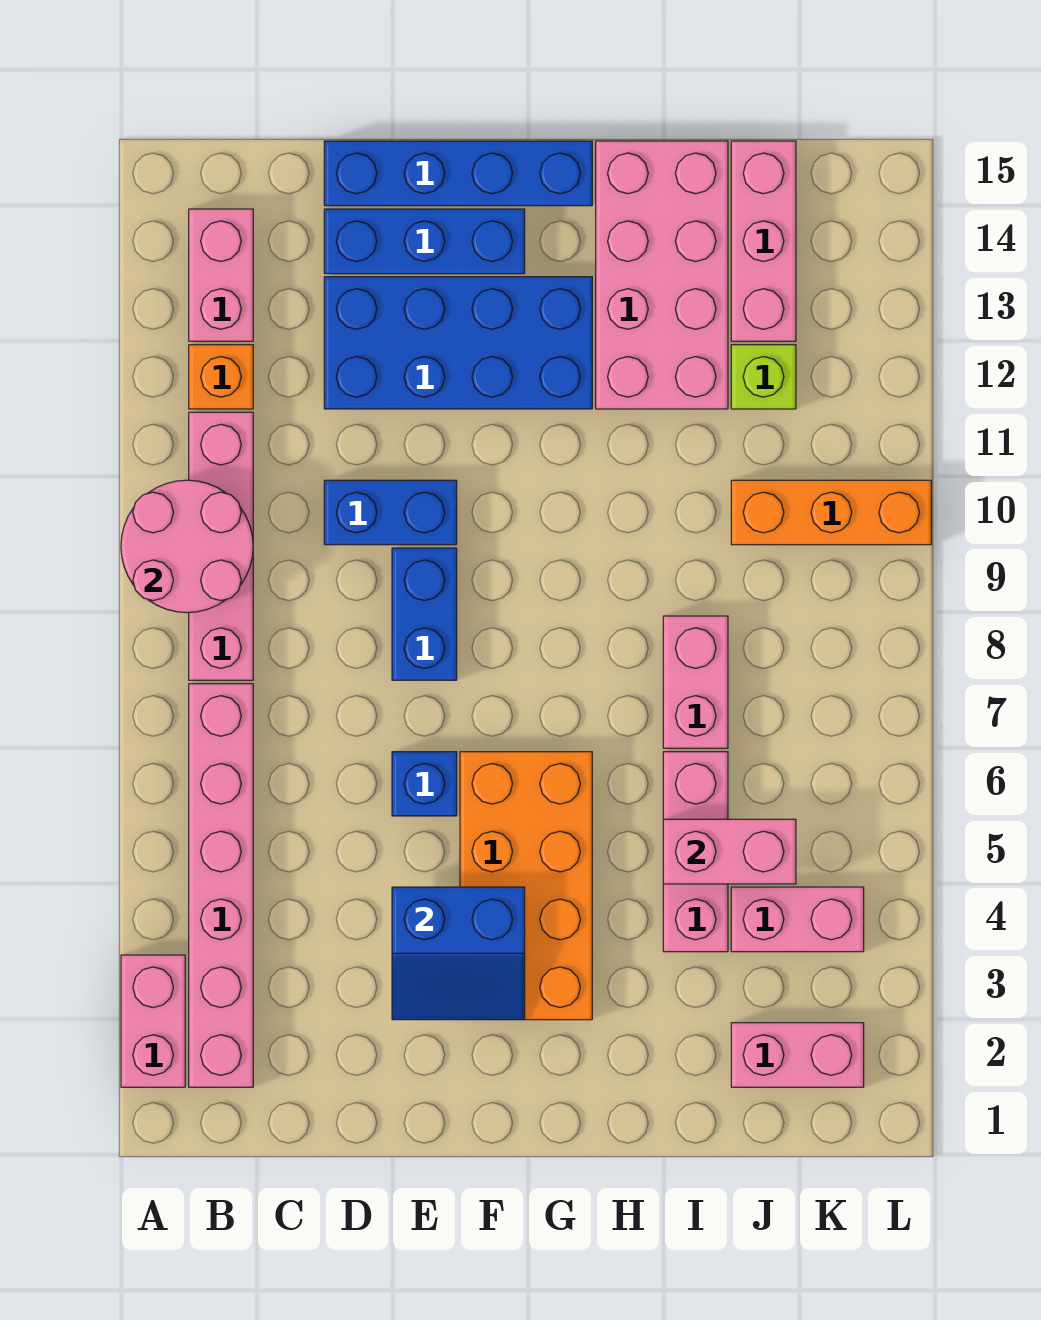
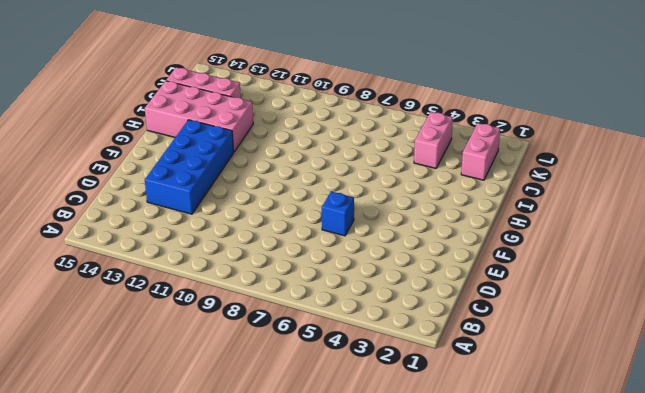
none -> pink brick A2:A3 level 1
none -> pink brick B2:B7 level 1
none -> pink brick B8:B11 level 1

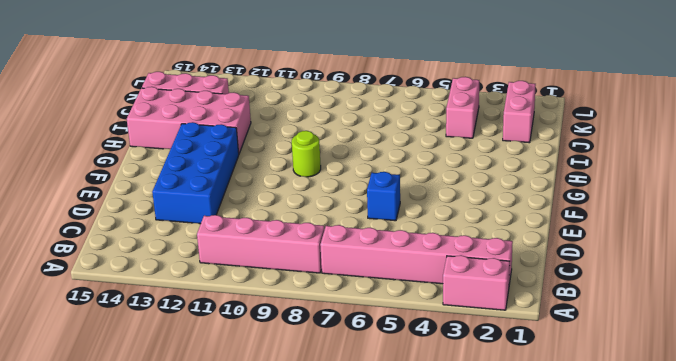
lime round brick G9 level 1 -> none
none -> orange brick B12 level 1
none -> pink brick B13:B14 level 1
none -> blue brick D10:E10 level 1

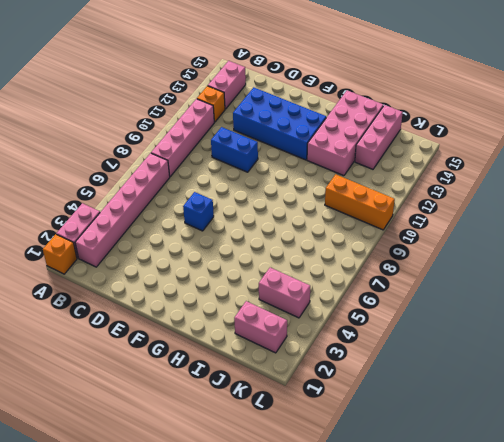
orange brick A1 level 1 -> none
none -> blue brick D14:F14 level 1
none -> blue brick D15:G15 level 1
none -> blue brick E8:E9 level 1

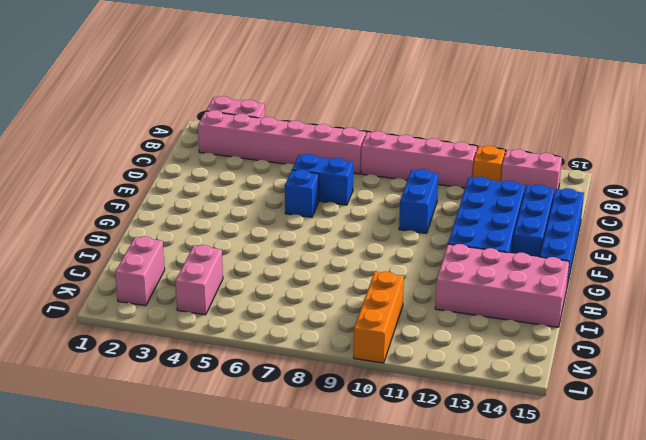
blue brick D6:D7 level 1 -> blue brick E8:E9 level 1
none -> orange brick F3:G6 level 1
none -> pink brick I4:I6 level 1
none -> pink brick I7:I8 level 1

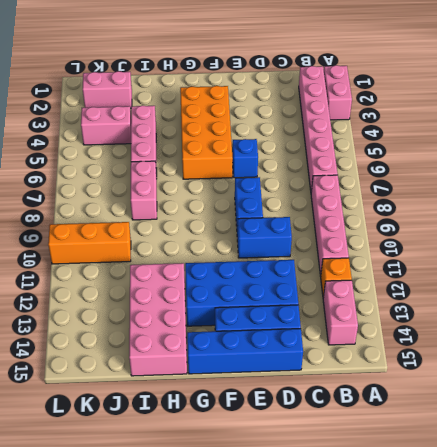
none -> lime brick J12 level 1
none -> pink brick J13:J15 level 1
none -> pink round brick A9:B10 level 2

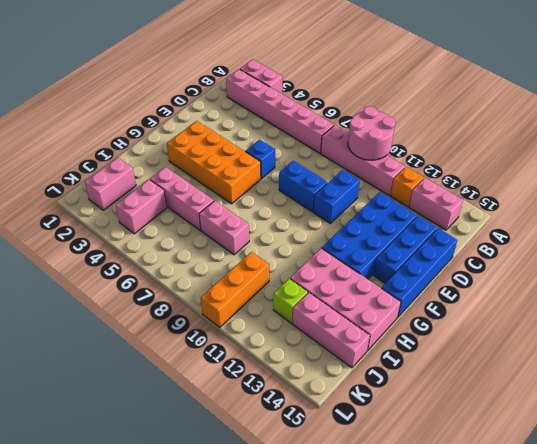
none -> blue slope E3:F4 level 2 top 4
none -> pink brick I5:J5 level 2

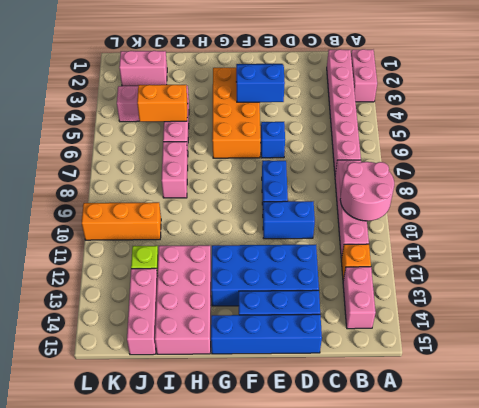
orange brick I5:J5 level 2 -> pink brick I5:J5 level 2

